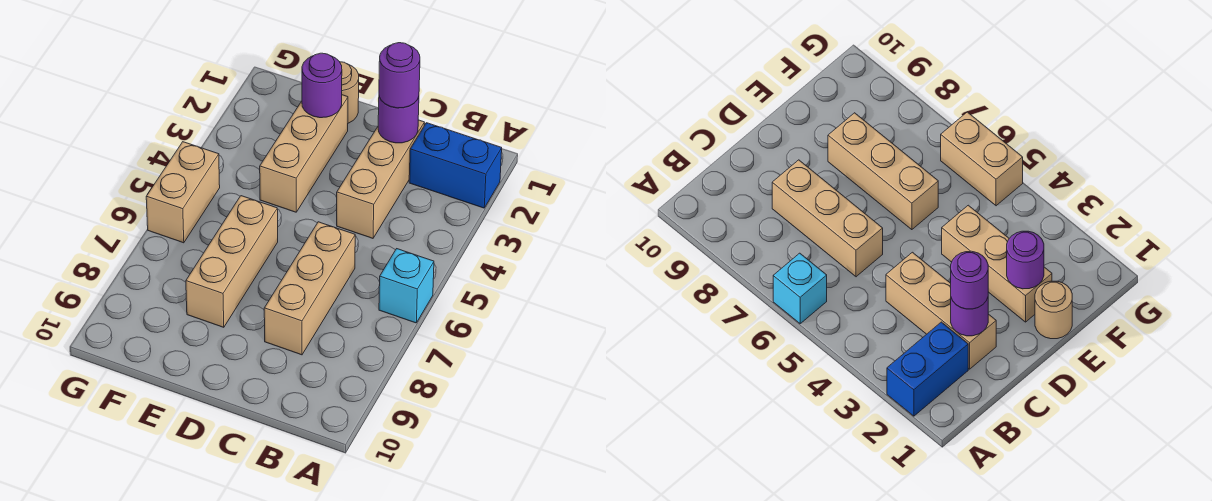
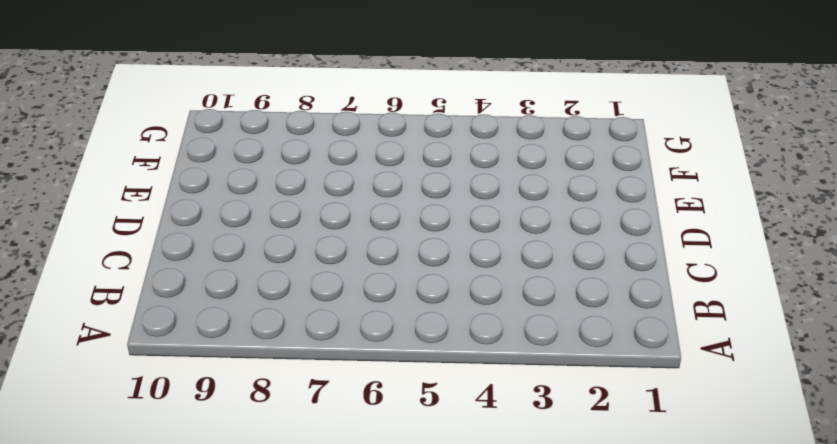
none -> blue brick A2:B2 level 1
none -> cyan brick A6 level 1

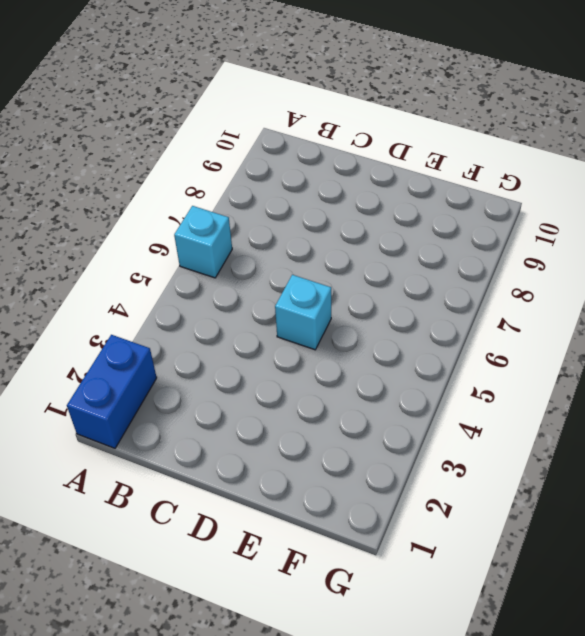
blue brick A1:A2 level 1 -> blue brick A2:B2 level 1
cyan brick D5 level 1 -> none
none -> tan brick C2:C4 level 1
none -> tan brick C6:C8 level 1

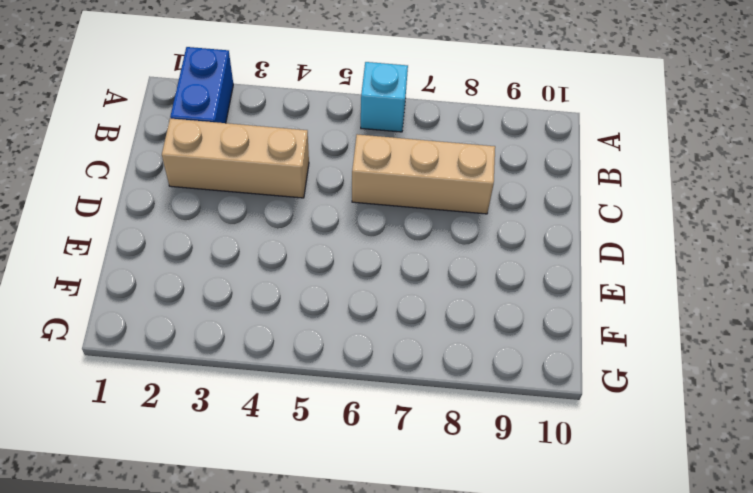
none -> tan round brick E1 level 1
none -> tan brick E2:E4 level 1

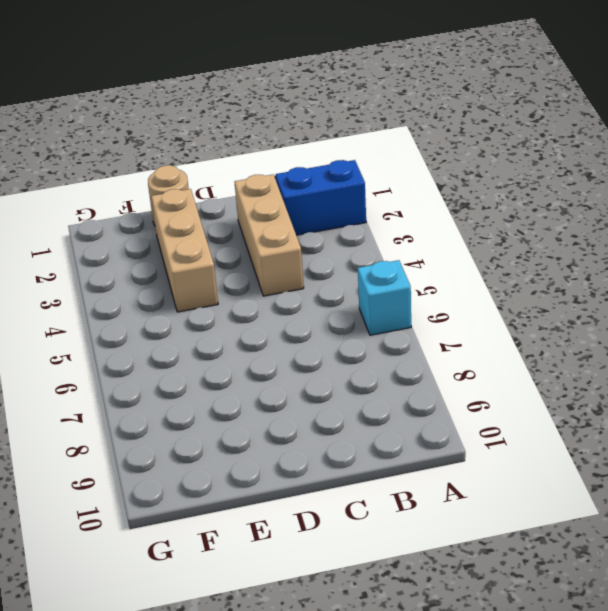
none -> tan brick C6:C8 level 1
none -> tan brick E6:E8 level 1

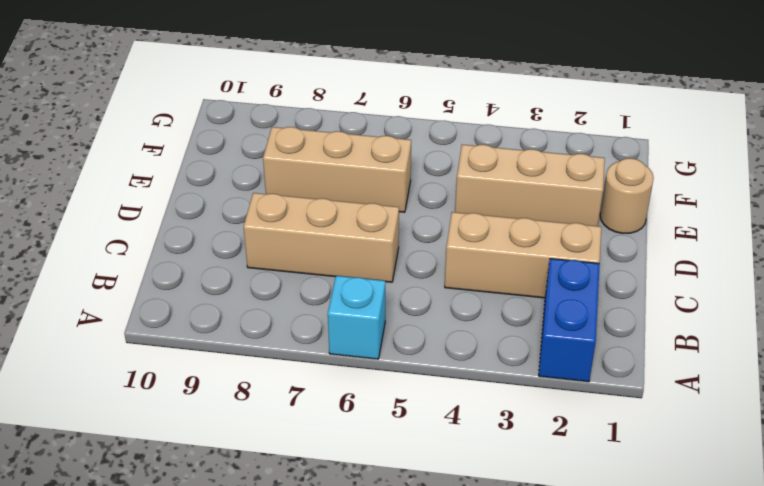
none -> tan brick G5:G6 level 1
none -> purple round brick C2 level 2

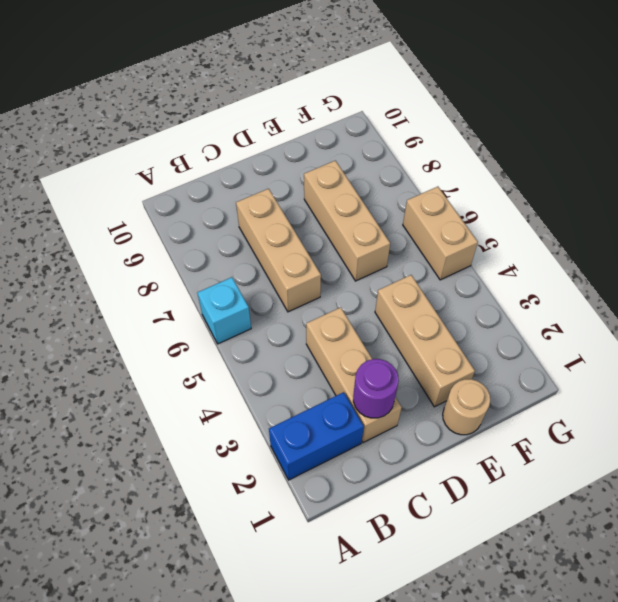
none -> purple round brick E2 level 2
none -> purple round brick C2 level 3

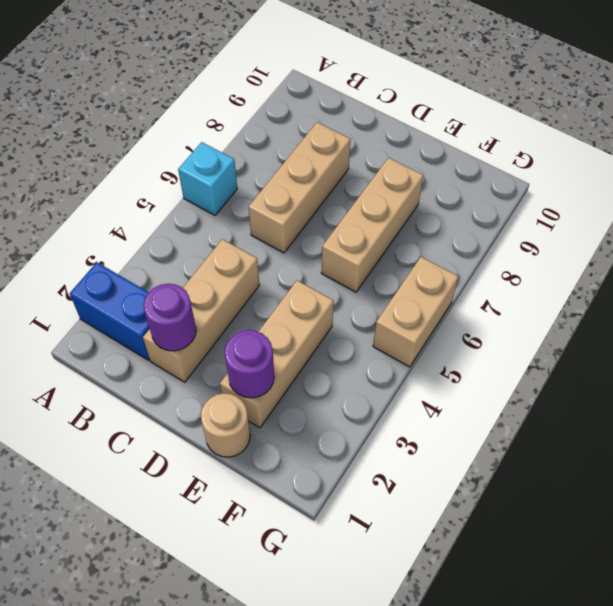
none -> purple round brick C2 level 3

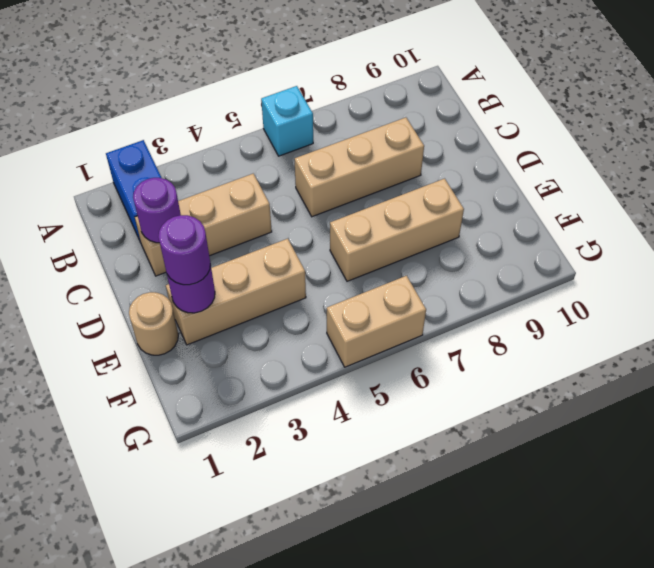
purple round brick E2 level 3 -> purple round brick C2 level 3

